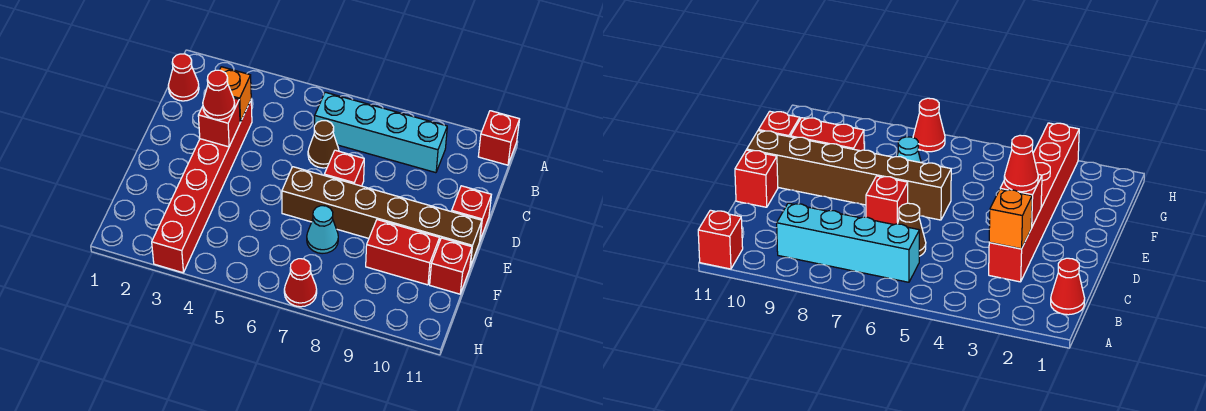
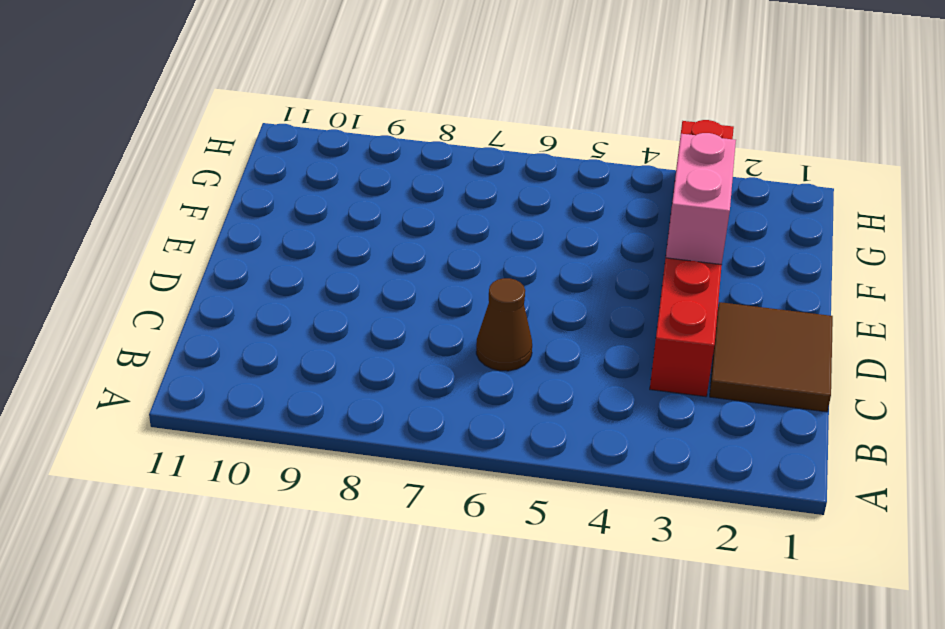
brown tile C1:D2 level 1 -> none
pink brick E3:F3 level 2 -> none
none -> red brick A11 level 1
none -> red cone B1 level 1
none -> cyan brick B6:B9 level 1

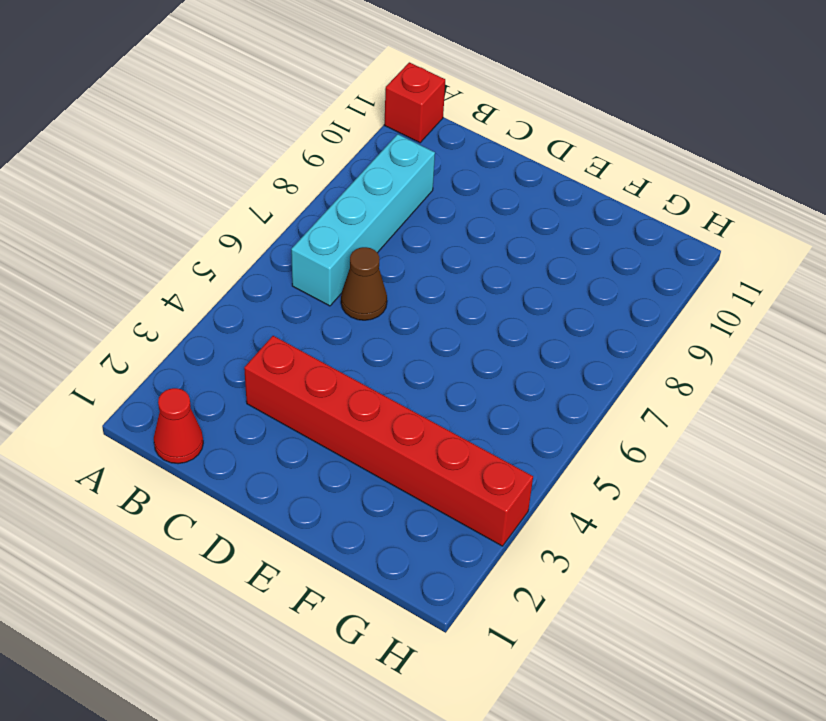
none -> red brick D7 level 1
none -> red brick D11 level 1
none -> brown brick E6:E11 level 1

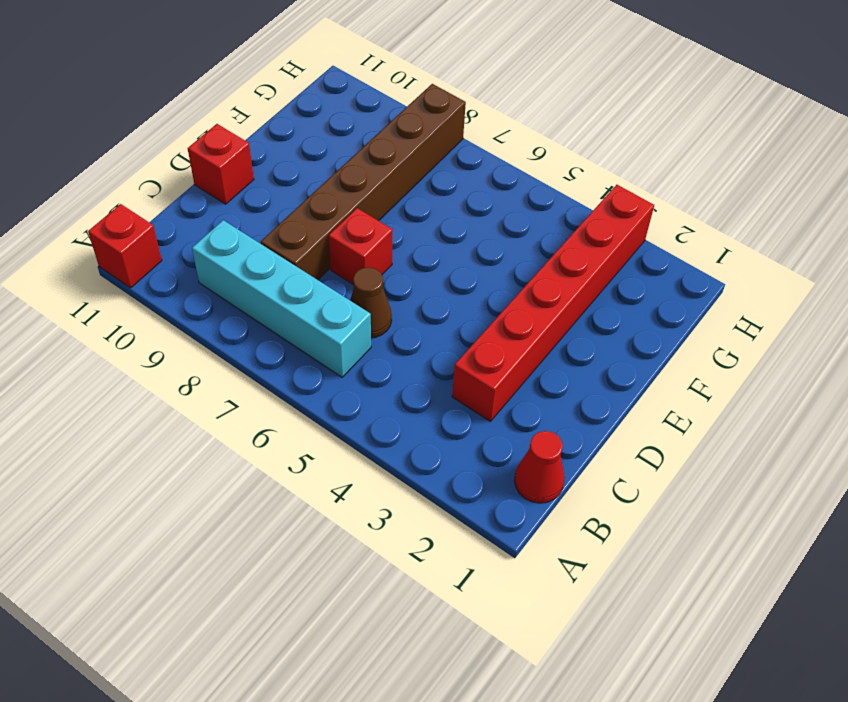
brown brick C8:H8 level 1 -> brown brick E6:E11 level 1
none -> cyan cone F7 level 1
none -> red brick F9:F10 level 1
none -> red brick F11 level 1

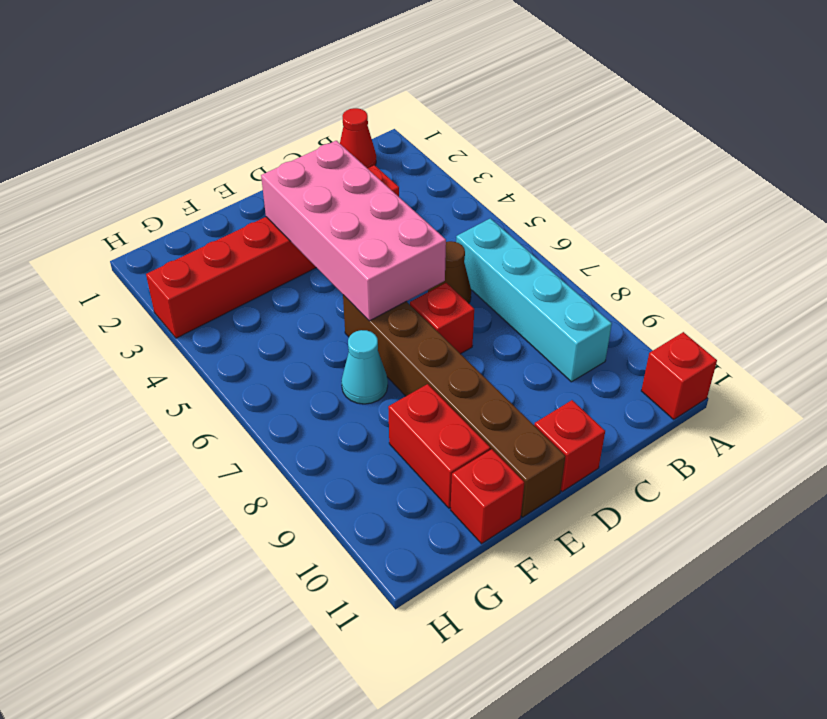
pink brick D3:E6 level 2 -> red brick D3 level 2
none -> red cone H7 level 1
none -> orange brick C3 level 2
none -> red cone D3 level 3

